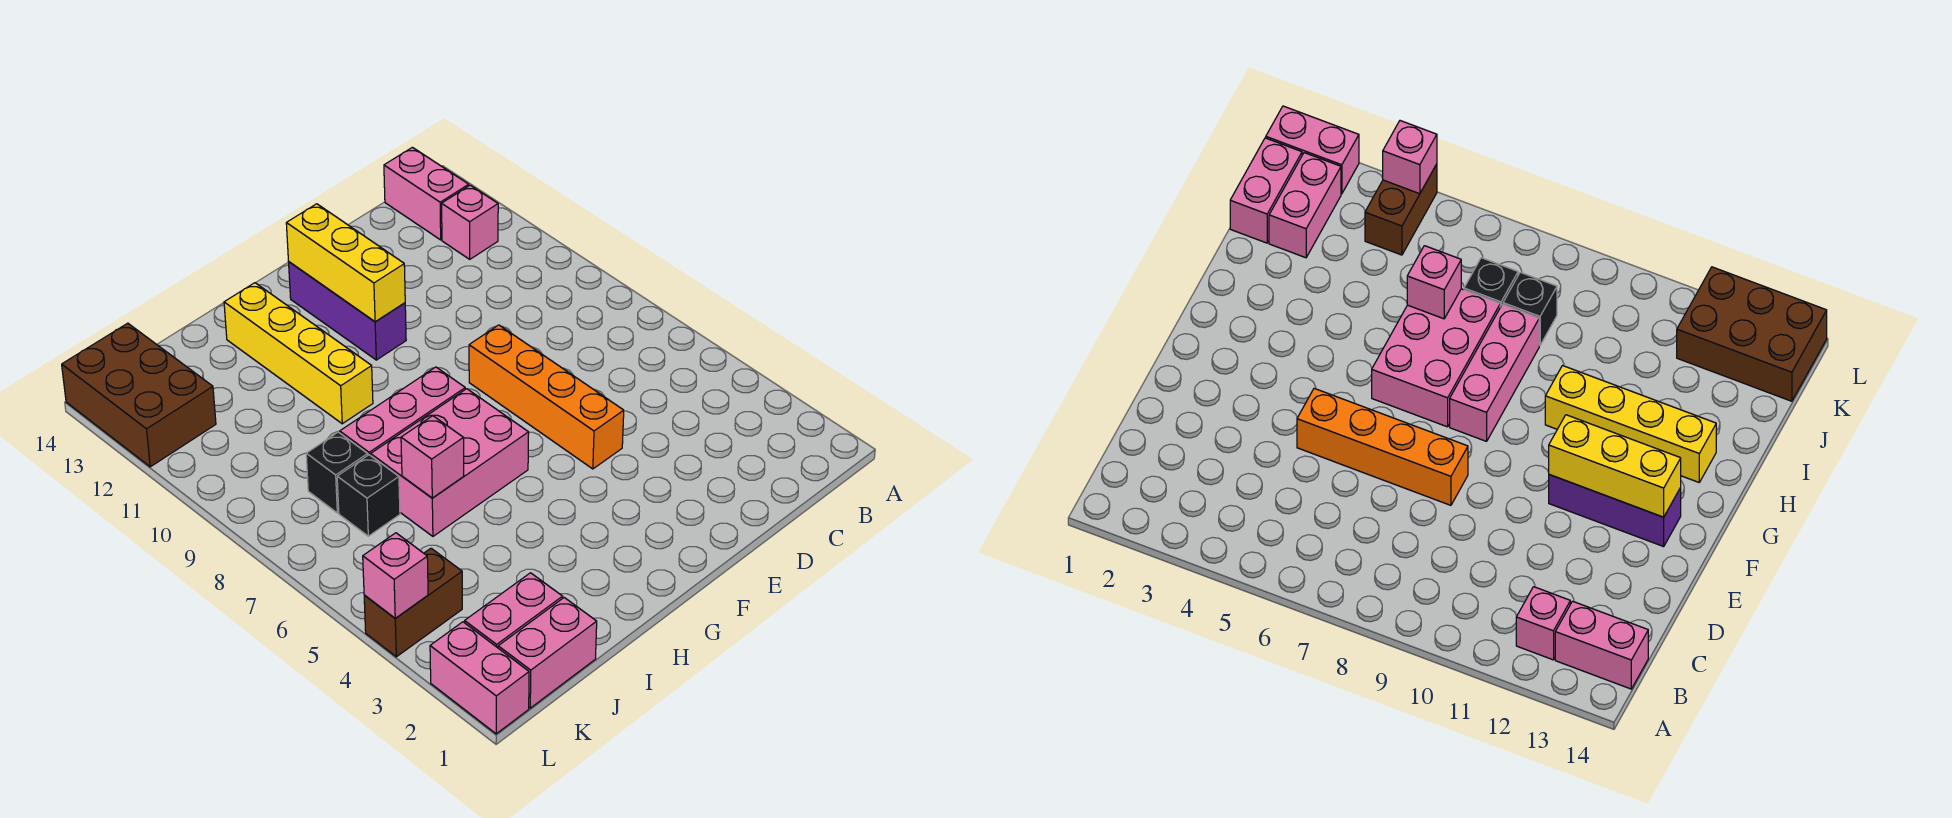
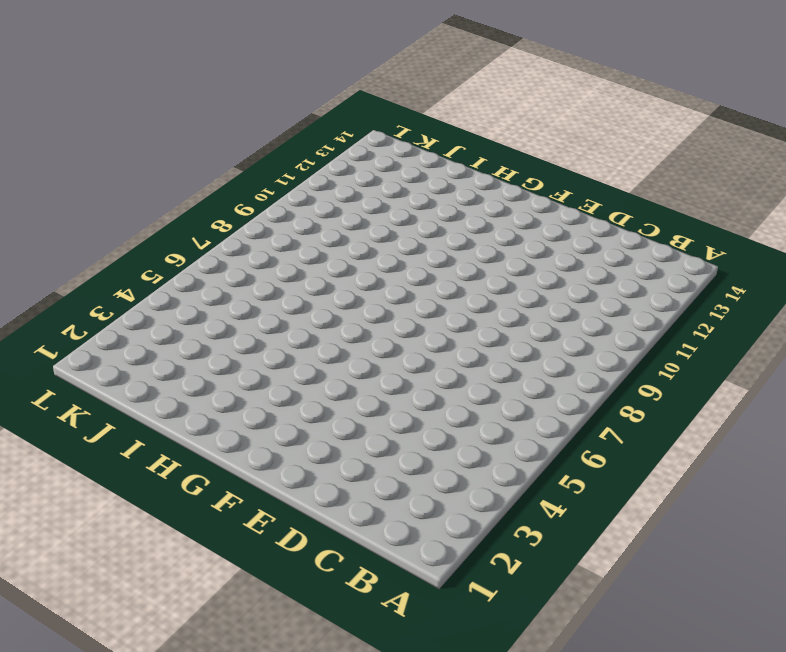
none -> pink brick B12 level 1
none -> pink brick B13:B14 level 1
none -> orange brick E5:E8 level 1

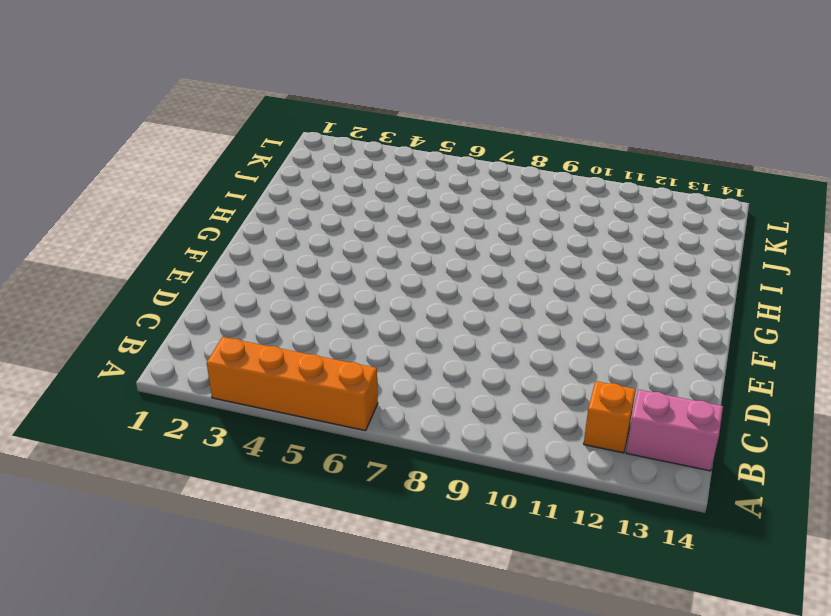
orange brick A3:A6 level 1 -> orange brick E5:E8 level 1
orange brick B12 level 1 -> pink brick B12 level 1
none -> purple brick F11:F13 level 1
none -> pink brick G6:I7 level 1
none -> pink brick G8:I8 level 1

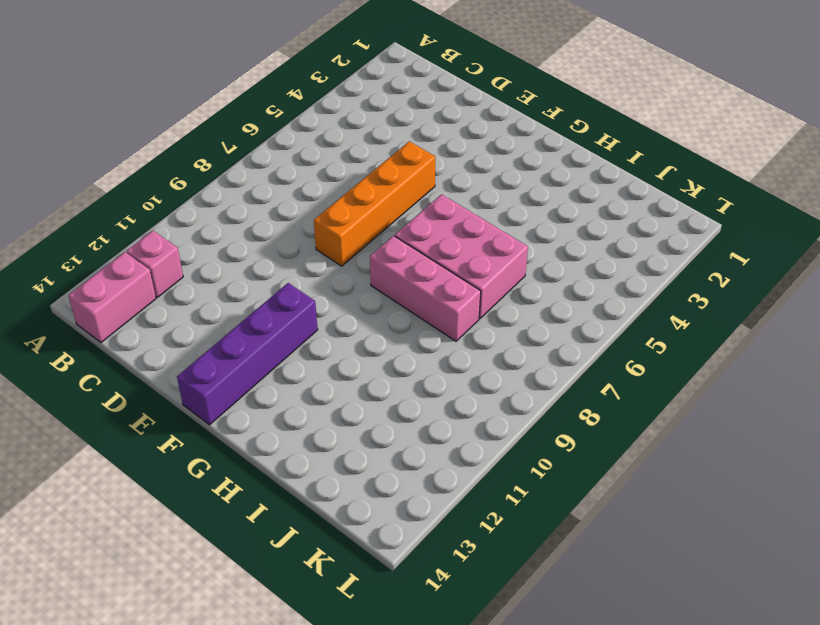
purple brick F11:F14 level 1 -> purple brick F11:F13 level 1
none -> yellow brick H10:H13 level 1
none -> pink brick J1:K1 level 1
none -> pink brick J2:K2 level 1

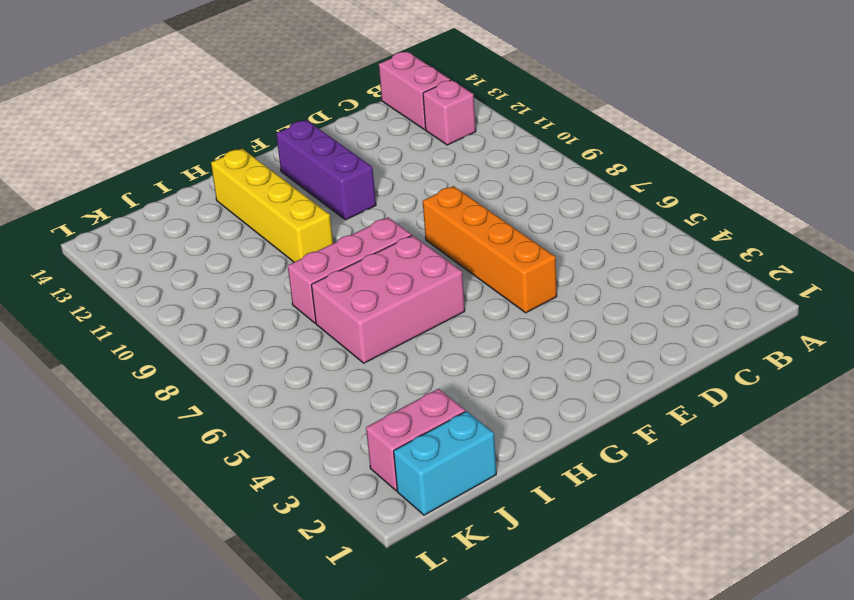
cyan brick J1:K1 level 1 -> pink brick J1:K1 level 1
none -> black brick J7 level 1
none -> black brick J8 level 1
none -> brown brick K4:L4 level 1

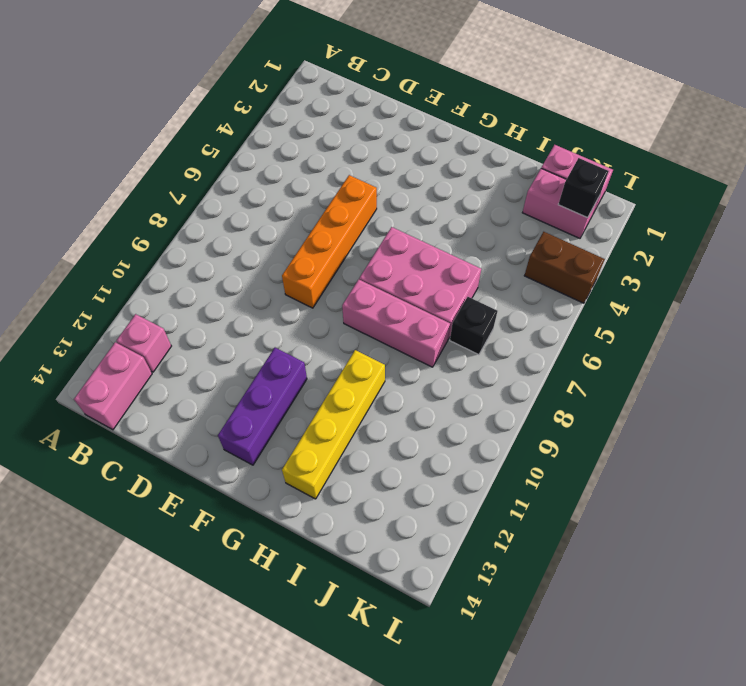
black brick K2 level 2 -> black brick J8 level 1
none -> brown brick K12:L14 level 1
none -> pink brick L1:L2 level 1
none -> yellow brick F11:F13 level 2

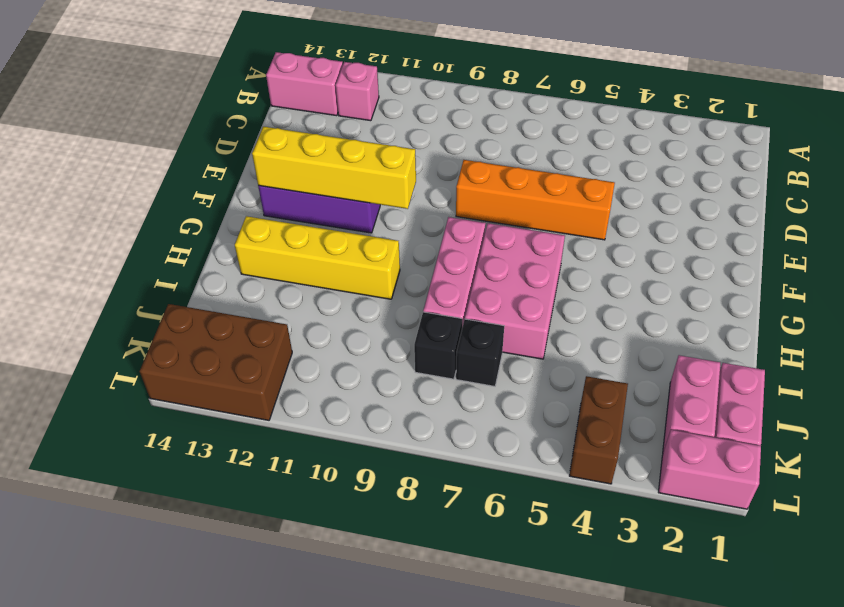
yellow brick F10:F13 level 2 -> yellow brick F11:F13 level 2
none -> pink brick I6 level 2
none -> pink brick L4 level 2

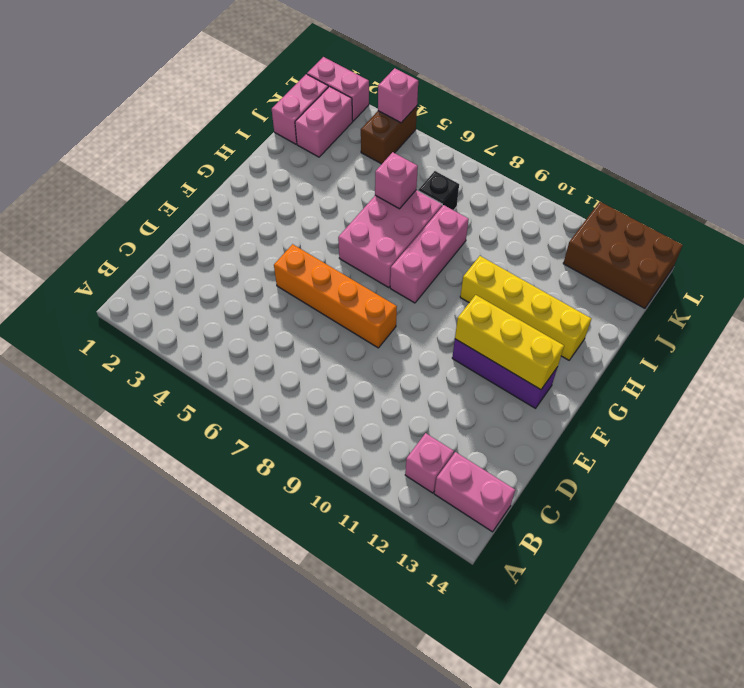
none -> black brick J8 level 1

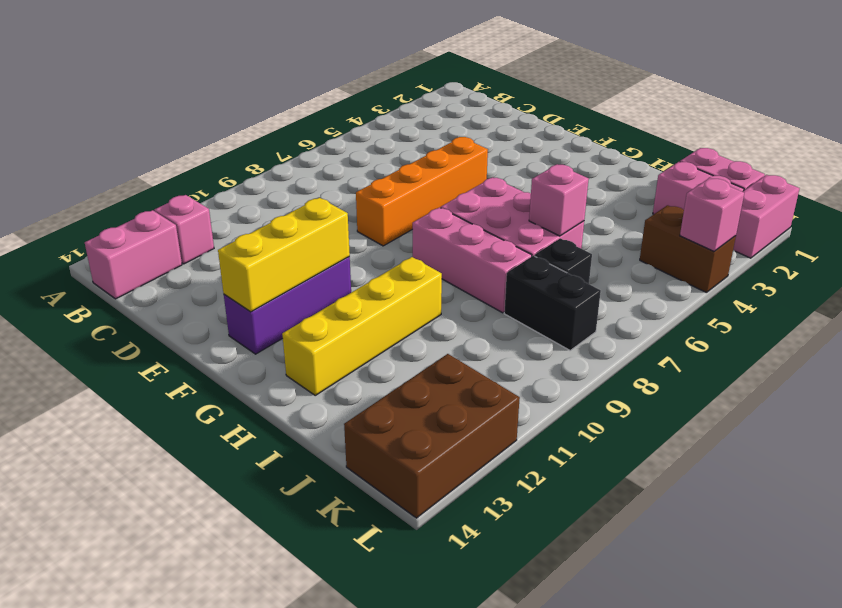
black brick J8:K8 level 1 -> black brick J8 level 1

